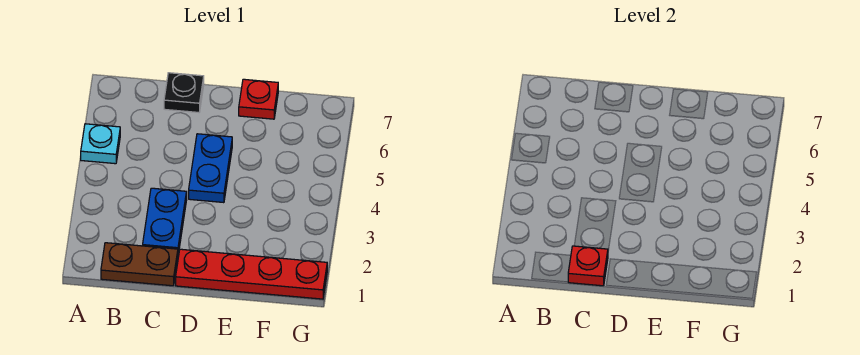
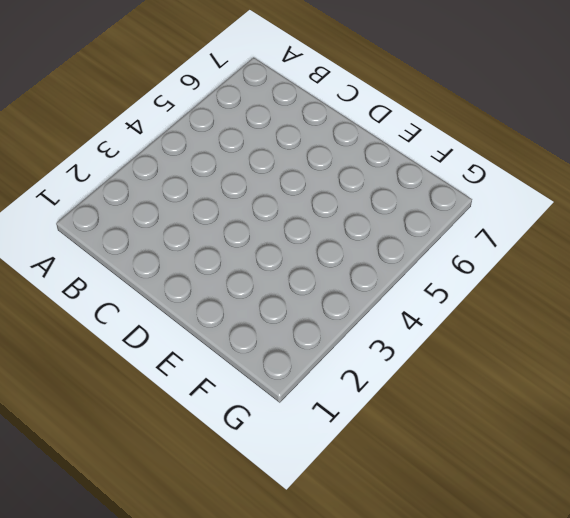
none -> cyan plate A5 level 1
none -> brown plate B1:C1 level 1

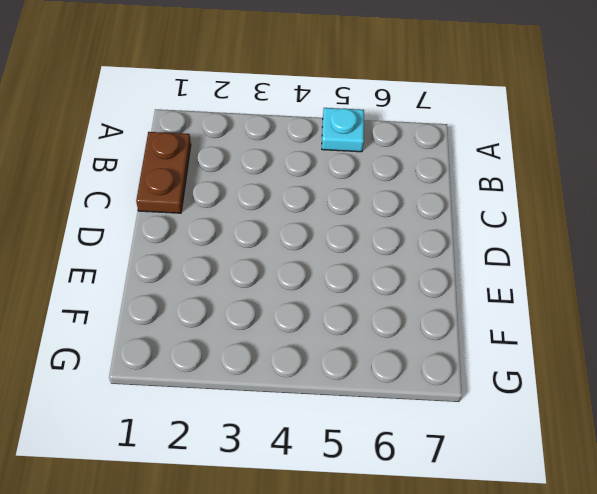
none -> blue plate C2:C3 level 1
none -> black plate C7 level 1

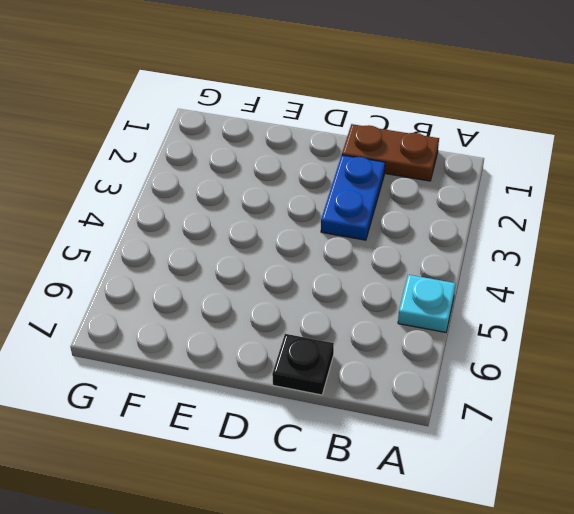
none -> red plate D1:G1 level 1
none -> blue plate D4:D5 level 1

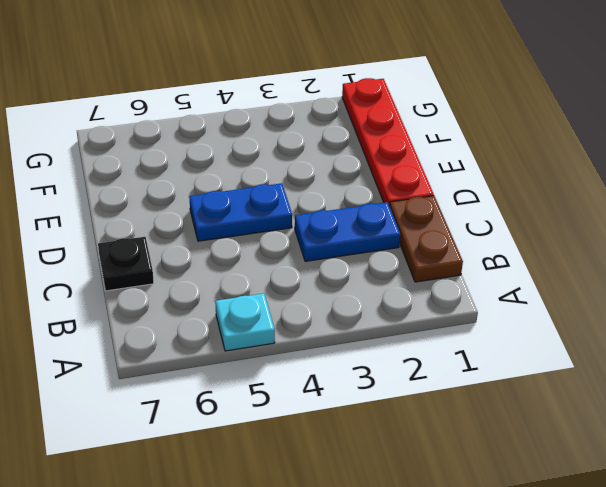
none -> red plate E7 level 1
none -> red plate C1 level 2

